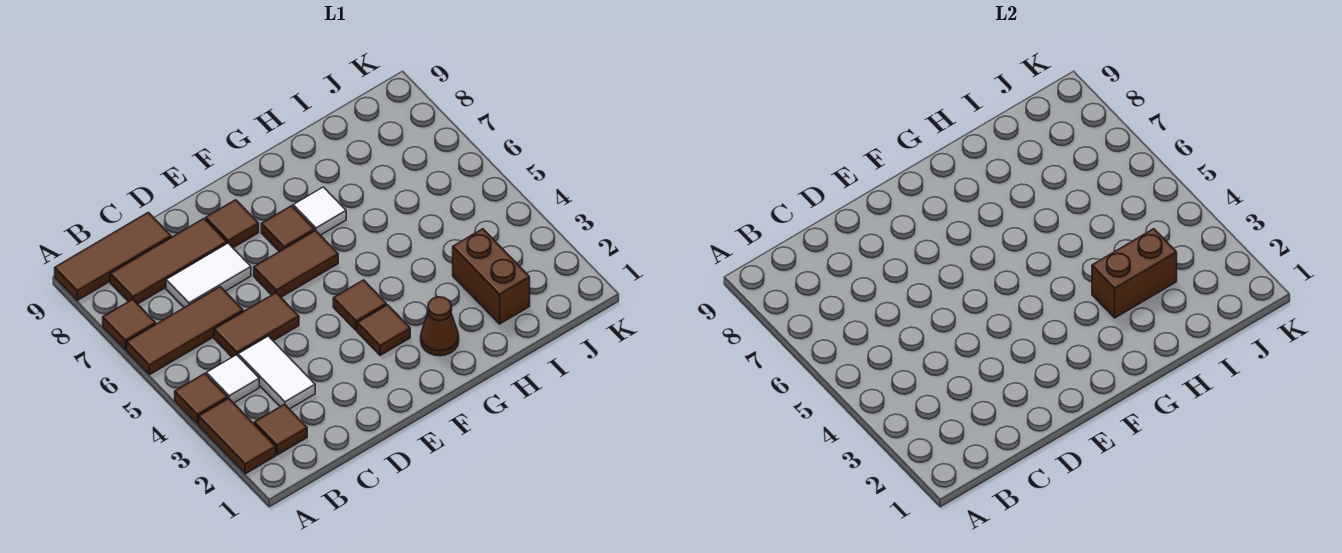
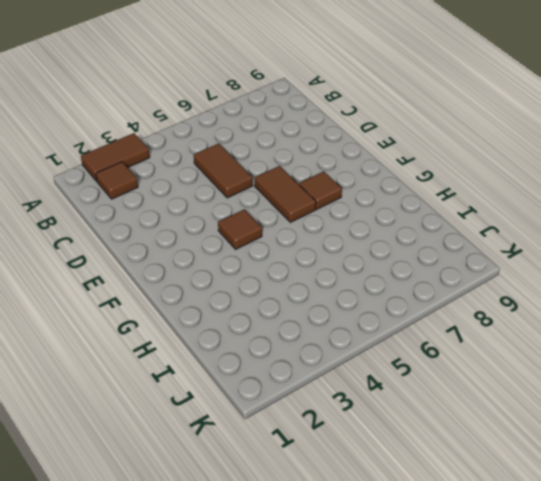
none -> brown tile A4 level 1
none -> brown tile A6:C6 level 1
none -> brown tile A7 level 1

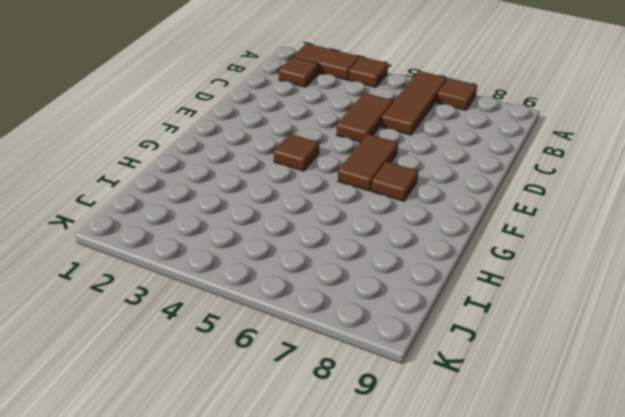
none -> brown tile A9:C9 level 1
none -> white tile B4 level 1
none -> brown tile B8:D8 level 1

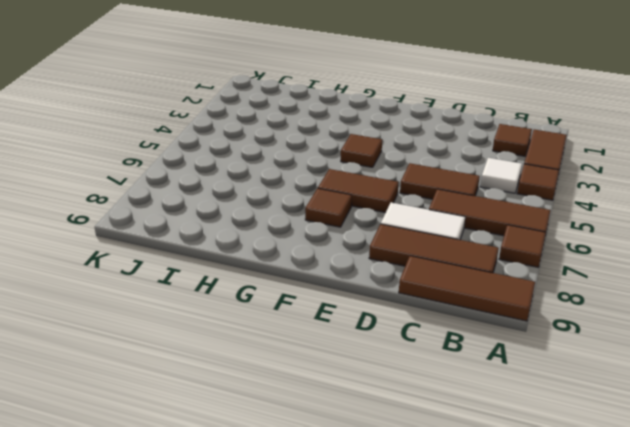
none -> white tile C3:C4 level 1
none -> brown tile E8 level 1
none -> brown tile F3 level 1

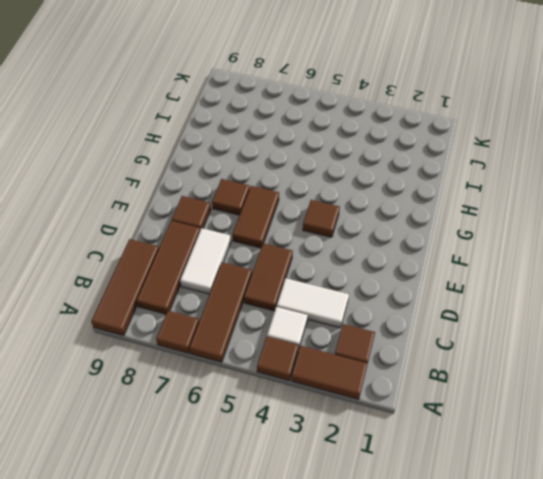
none -> brown tile F3 level 1
none -> brown cone G2 level 1
none -> white tile G7 level 1

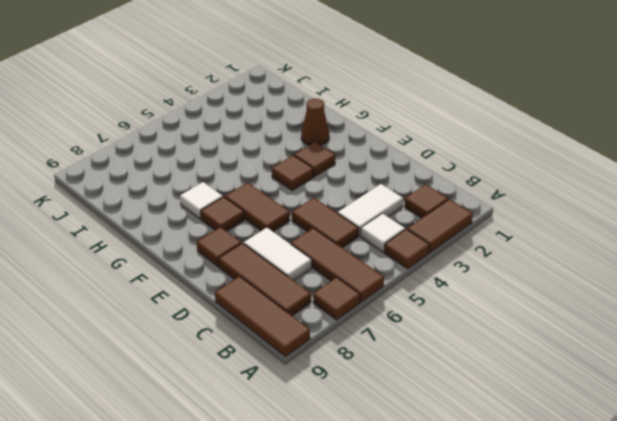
none -> brown brick I2:I3 level 1
none -> brown brick H3:I3 level 2

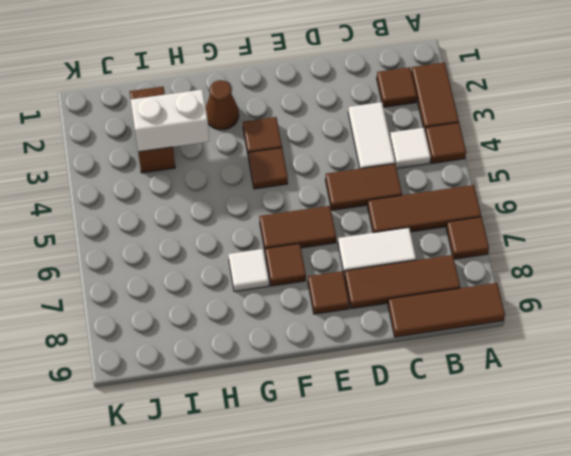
white brick H3:I3 level 2 -> brown brick H3:I3 level 2

